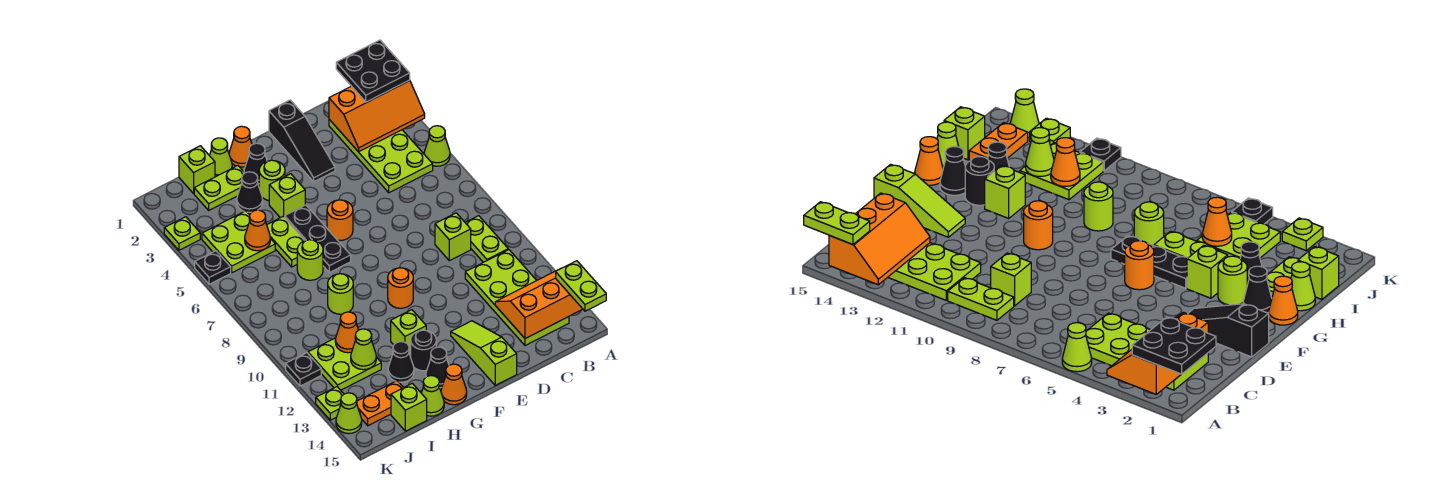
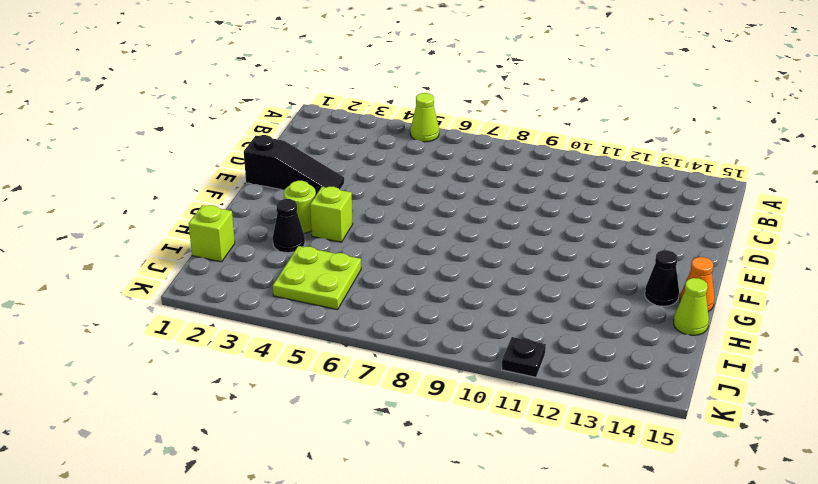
none -> lime plate B2:C5 level 1
none -> lime plate B9:B10 level 1
none -> lime plate B11:C14 level 1
none -> lime brick C9 level 1

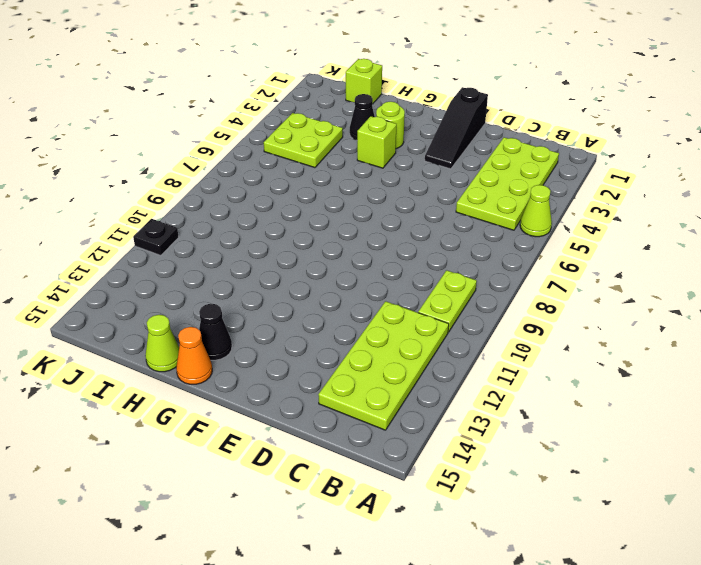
none -> lime brick C9 level 1
none -> lime slope E13:E15 level 1 top 15
none -> orange round brick F6 level 1
none -> orange round brick F10 level 1

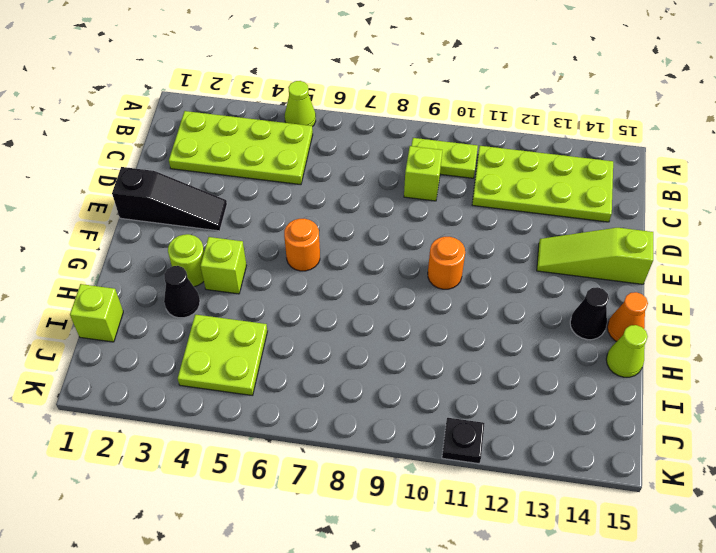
none -> orange cone G1 level 1
none -> black cone G2 level 1
none -> black plate G5:G7 level 1
none -> lime brick G12 level 1

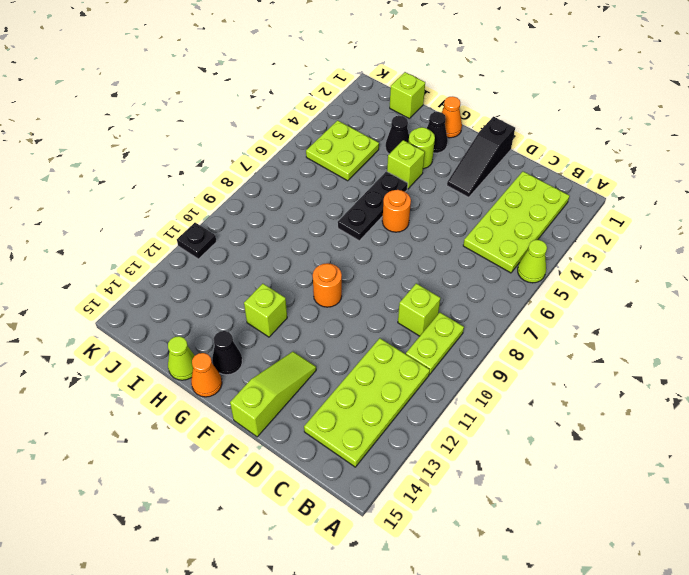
none -> black round brick G13 level 1
none -> lime cone H1 level 1
none -> lime plate H2:I2 level 1
none -> lime plate H5:H6 level 1

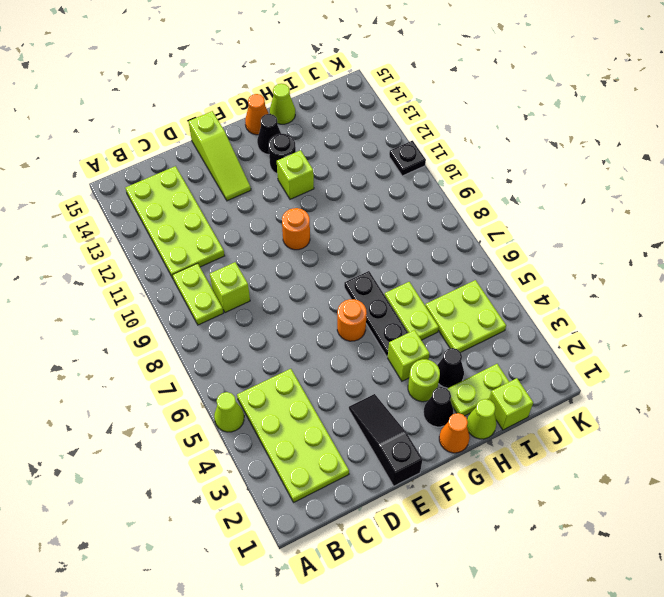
none -> lime round brick H7 level 1
none -> lime round brick H9 level 1
none -> black cone H13 level 1
none -> lime plate I11:J12 level 1

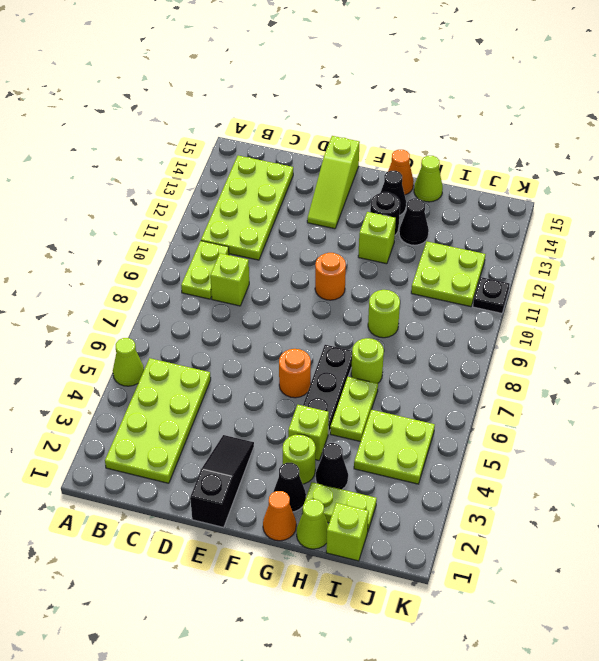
none -> orange plate I14:J14 level 1
none -> lime brick I15 level 1
none -> lime plate K3 level 1
none -> black plate K5 level 1

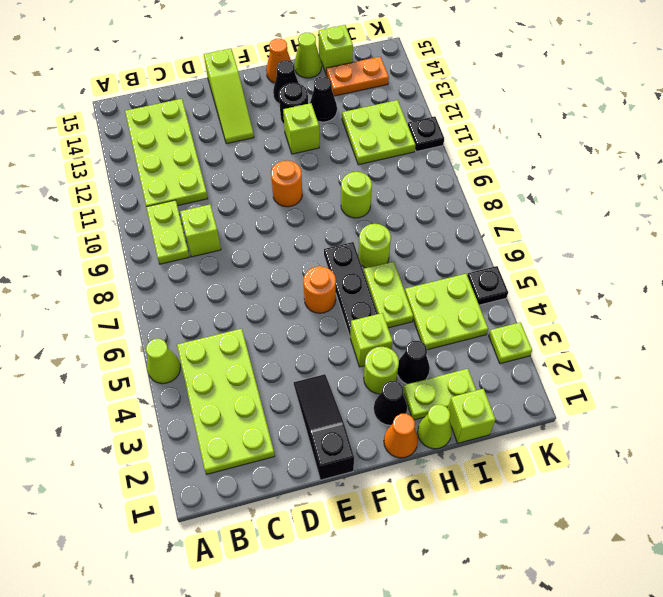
none -> lime plate K13 level 1
none -> lime cone K14 level 1
none -> orange slope A2:C3 level 2 top 2
none -> orange slope A13:C14 level 2 top 14

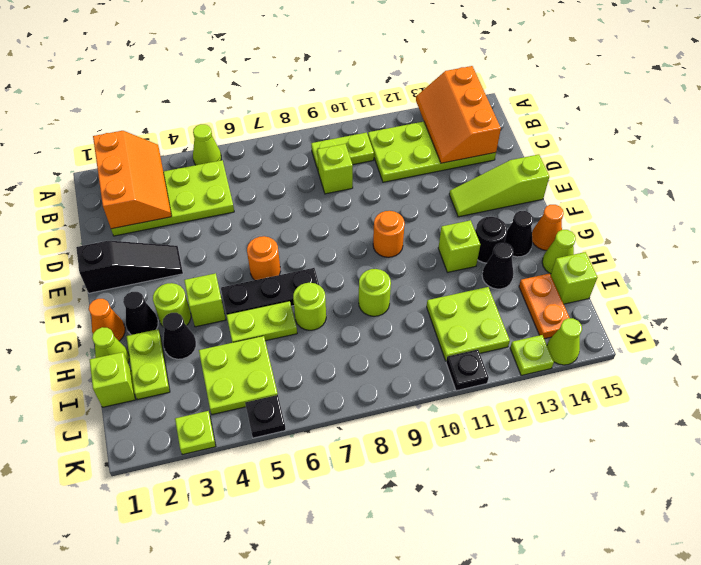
none -> orange cone I5 level 2
none -> orange cone I11 level 2
none -> lime cone I12 level 2
none -> black plate A1:B2 level 3

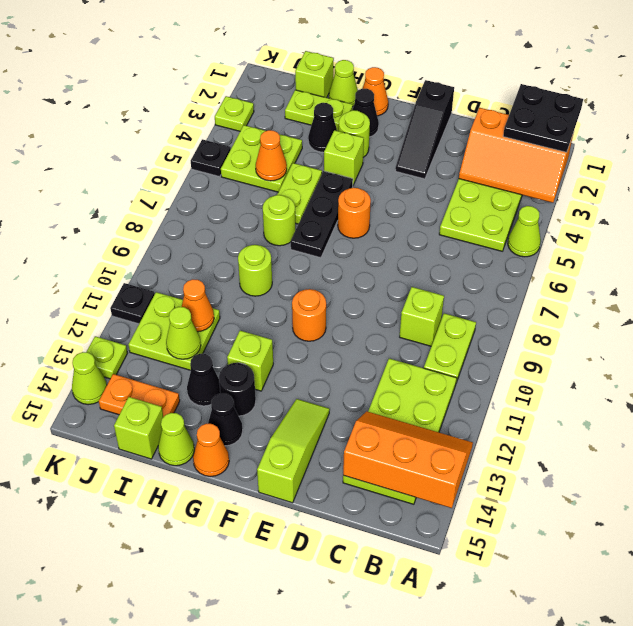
none -> lime plate A14:A15 level 3

